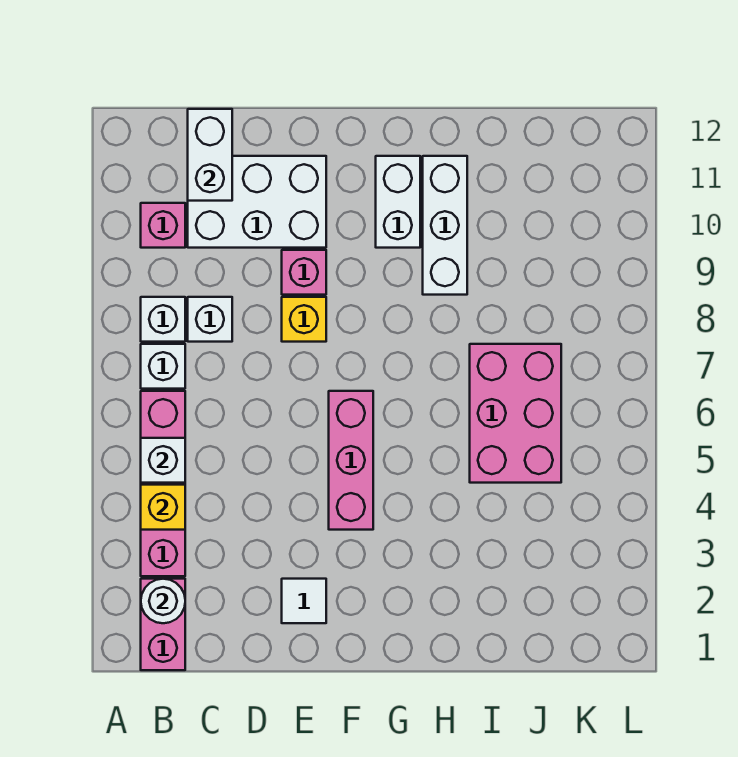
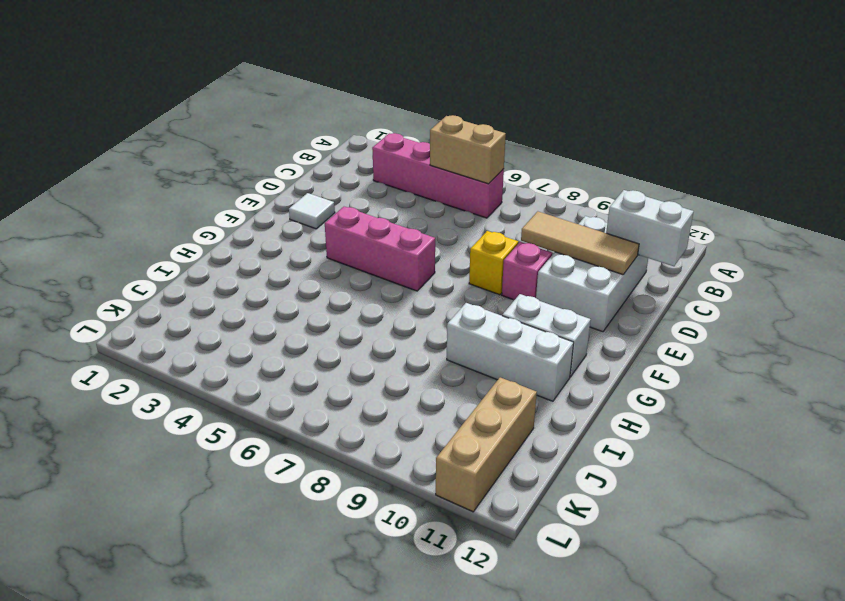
tan brick B5:B6 level 2 -> white brick B5 level 2
tan tile D9:D11 level 2 -> none
tan brick J11:L11 level 1 -> none
none -> pink brick B1:B2 level 1
none -> white brick B7 level 1
none -> white brick B8 level 1

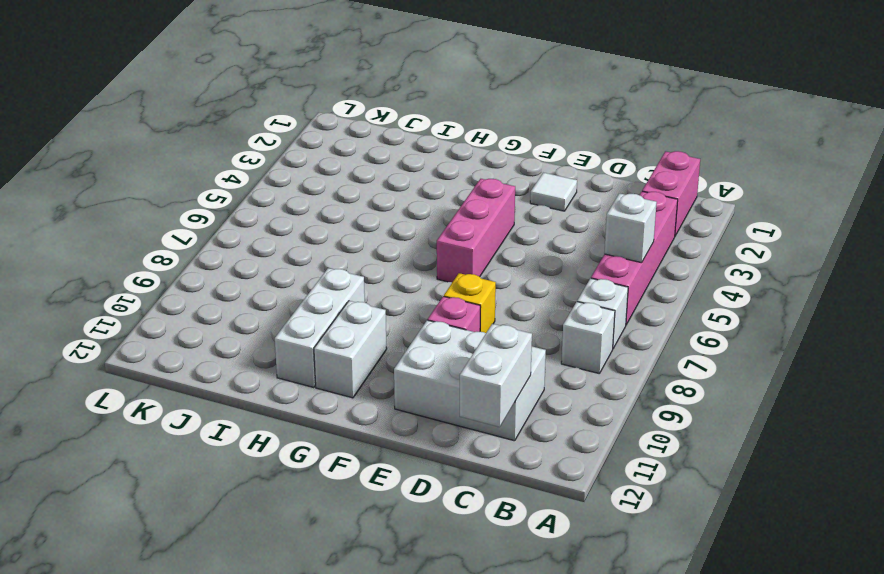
none -> pink brick B10 level 1
none -> white brick C8 level 1
none -> pink brick I5:J7 level 1

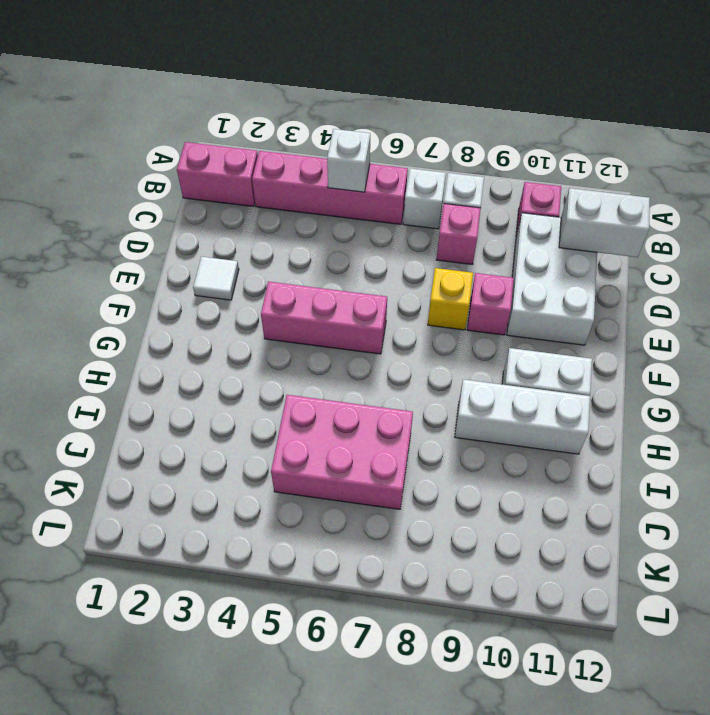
pink brick C8 level 1 -> white brick C8 level 1
none -> white round brick B2 level 2
none -> yellow brick B4 level 2

